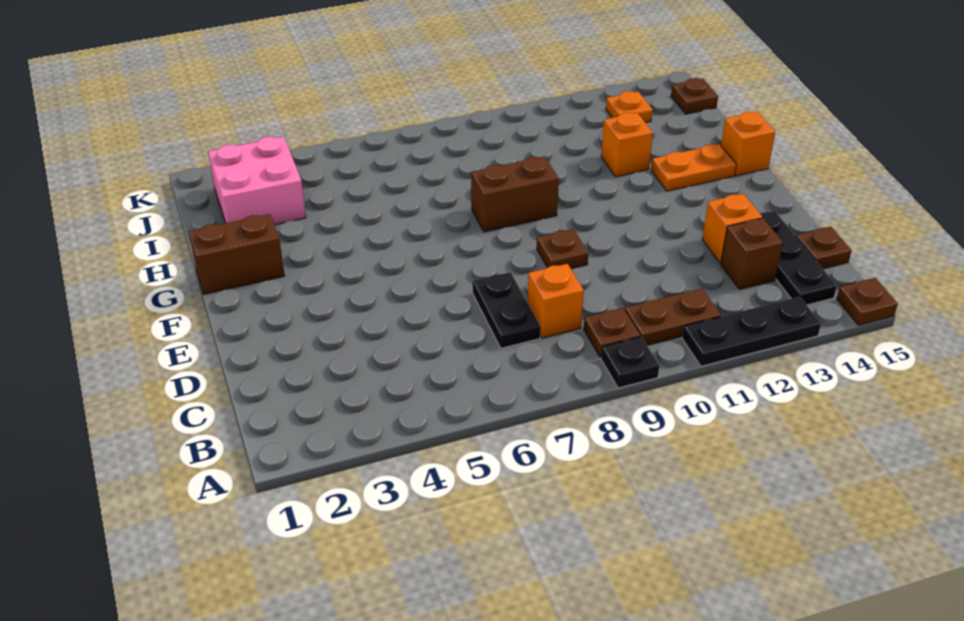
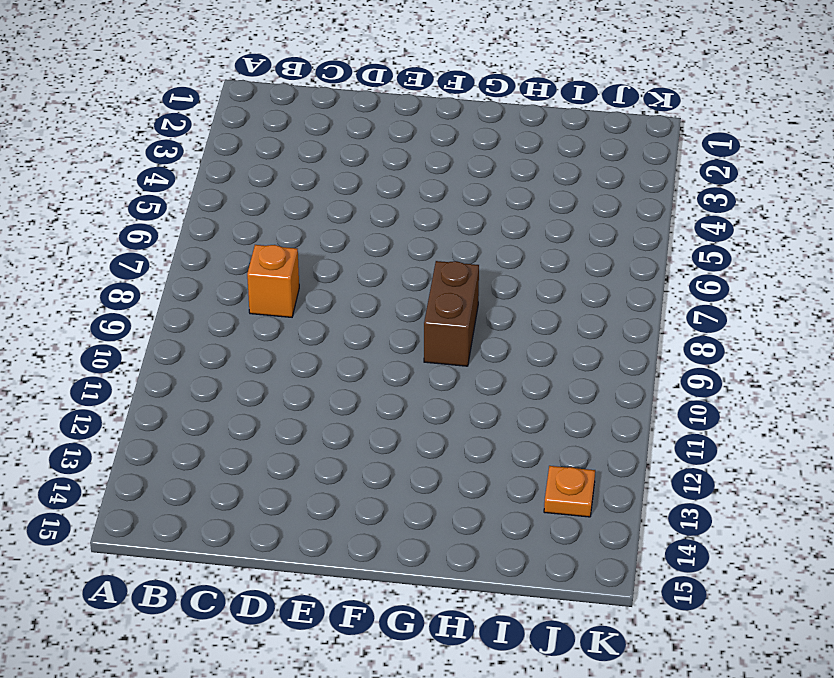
none -> black plate A9 level 1
none -> black plate A11:A13 level 1
none -> brown plate A15 level 1

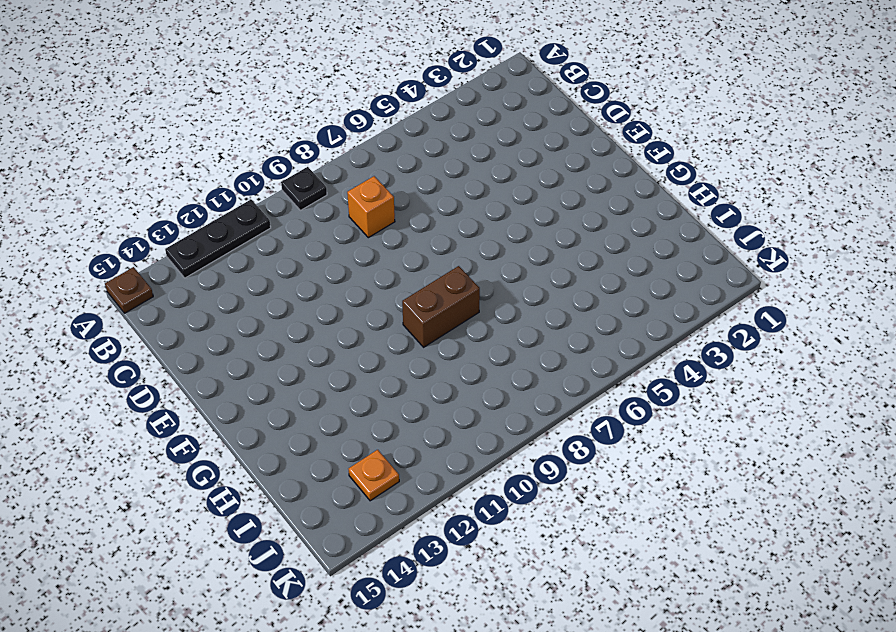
none -> brown plate B9 level 1
none -> brown plate B10:B11 level 1
none -> black plate B14:D14 level 1

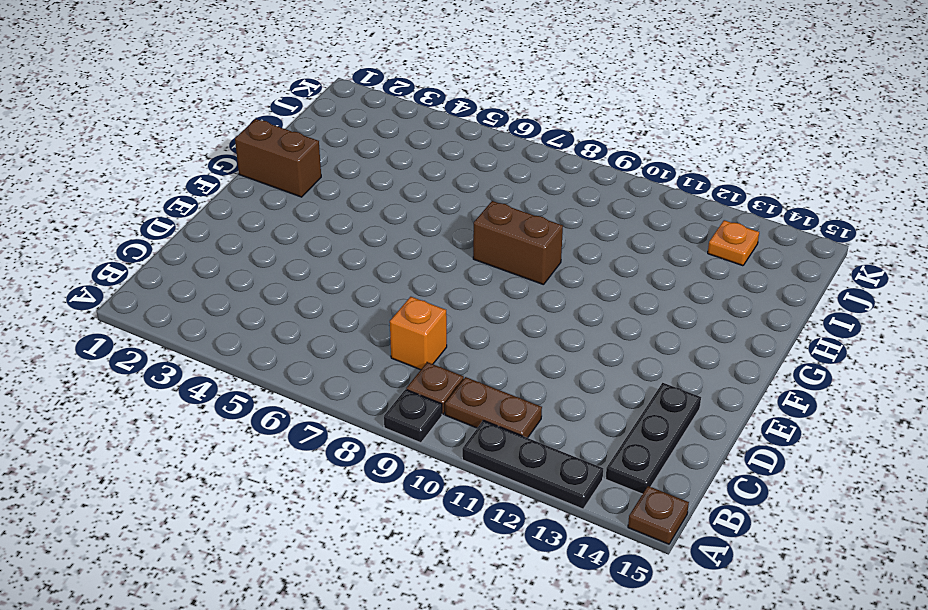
none -> black plate C7:D7 level 1
none -> brown brick C13 level 1
none -> brown plate C15 level 1

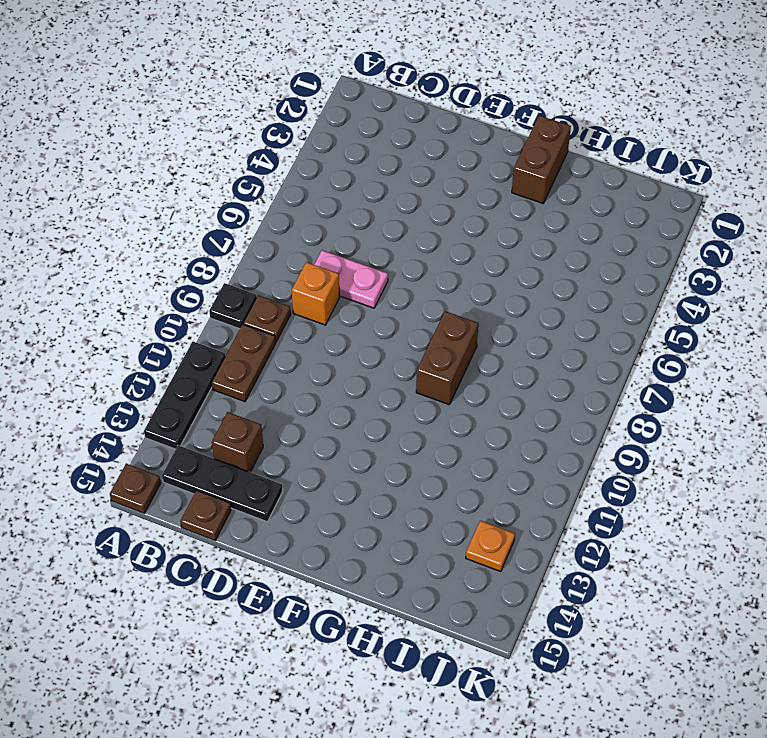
pink plate C7:D7 level 1 -> black plate C7:D7 level 1
none -> orange brick D13 level 1
none -> brown plate E9 level 1
none -> orange plate G13:G14 level 1

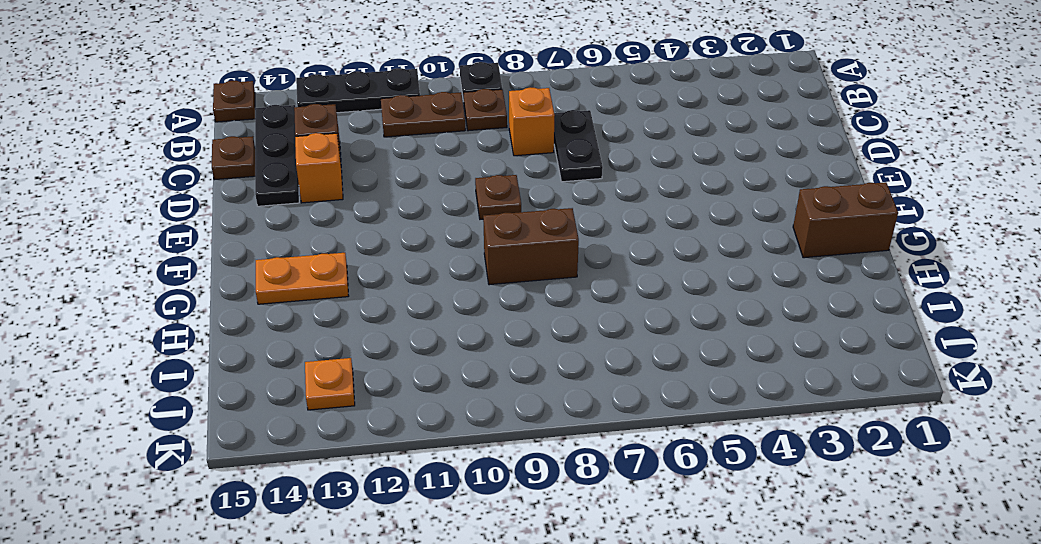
none -> orange brick G15 level 1
none -> orange brick H12 level 1
none -> pink brick I2:J3 level 1

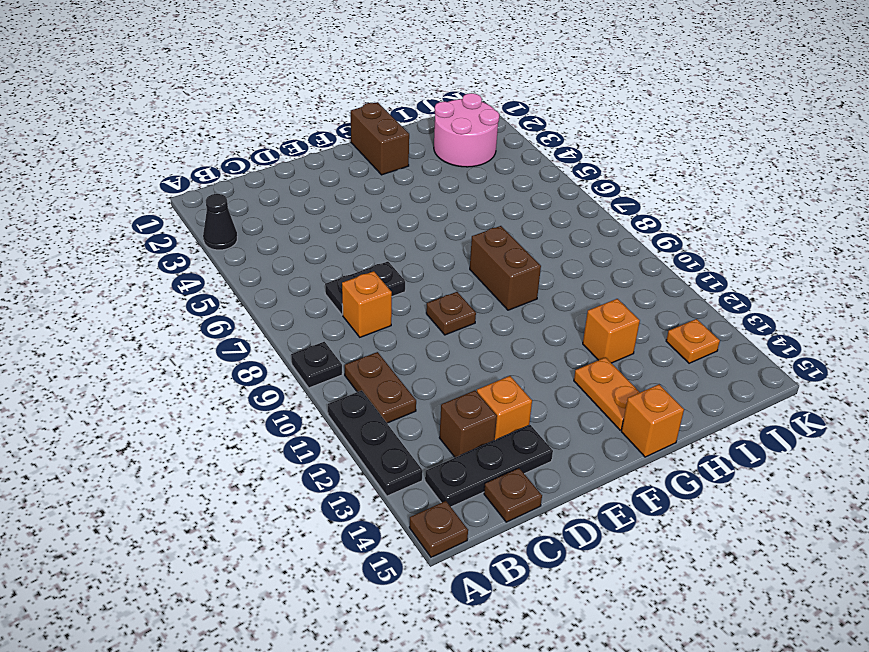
black cone A3 level 1 -> none
pink round brick I2:J3 level 1 -> pink brick I2:J3 level 1
none -> brown plate B9 level 1
none -> brown plate J15 level 1

